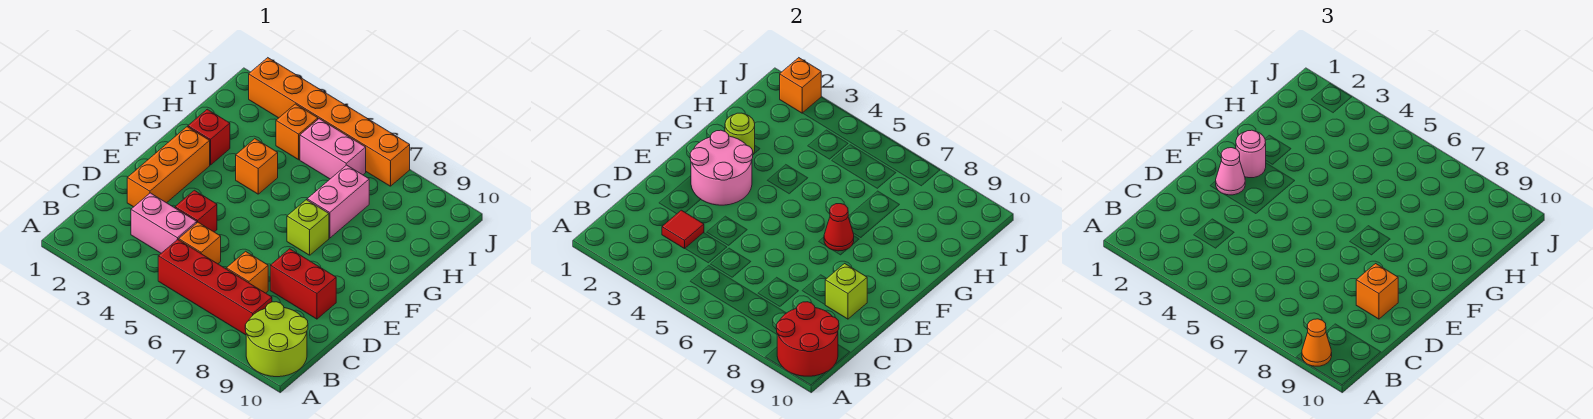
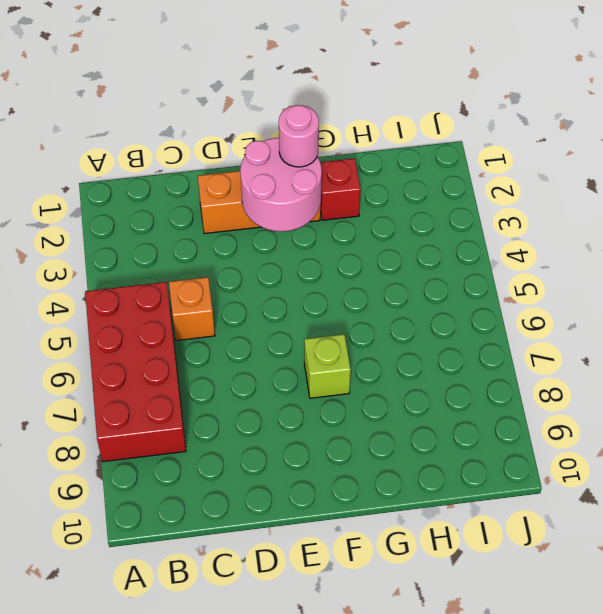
red brick A5:B8 level 1 -> red brick B5:B8 level 1
none -> lime round brick A9:B10 level 1
none -> pink brick C3:C4 level 1
none -> orange brick C7 level 1

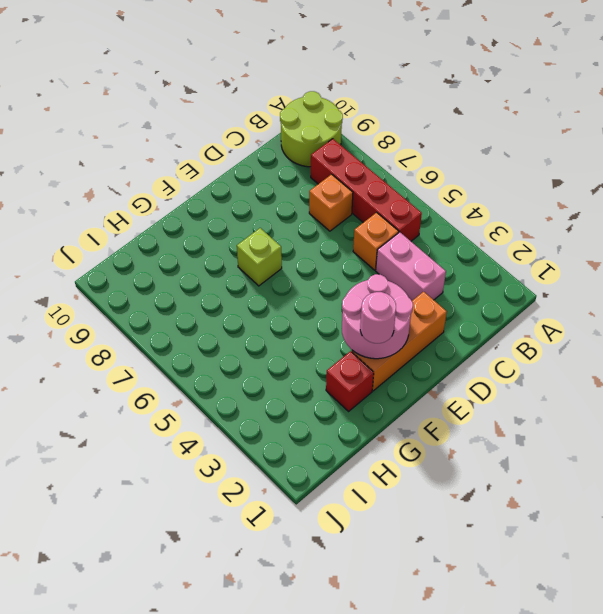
none -> red brick D4 level 1
none -> red brick D8:D9 level 1
none -> orange brick G4 level 1

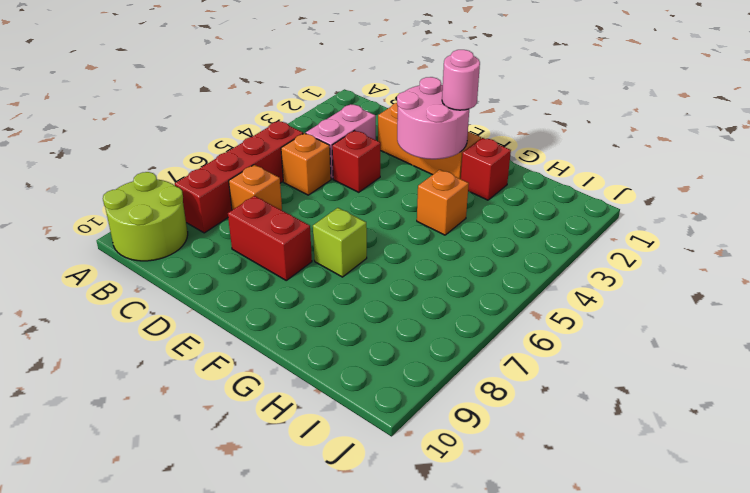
red brick D8:E8 level 1 -> red brick D8:D9 level 1
none -> pink brick G7:H7 level 1
none -> orange brick I4 level 1
none -> pink brick I5:I6 level 1

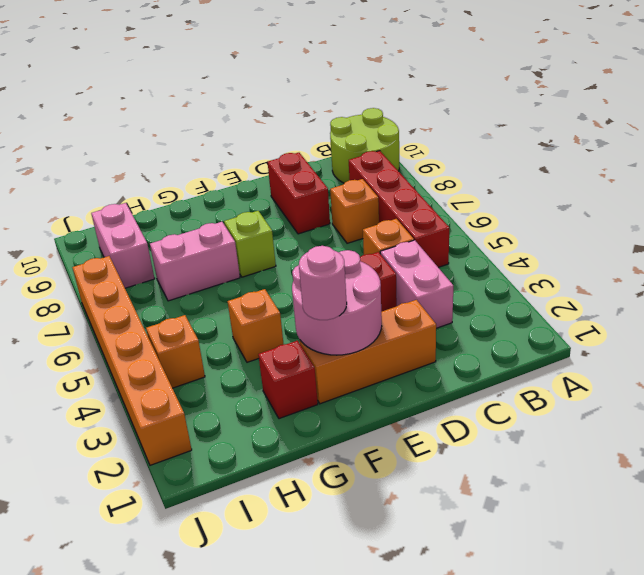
pink brick I8:I9 level 1 -> pink brick I5:I6 level 1
none -> red round brick A9:B10 level 2
none -> red tile C3 level 2
none -> lime brick D9 level 2

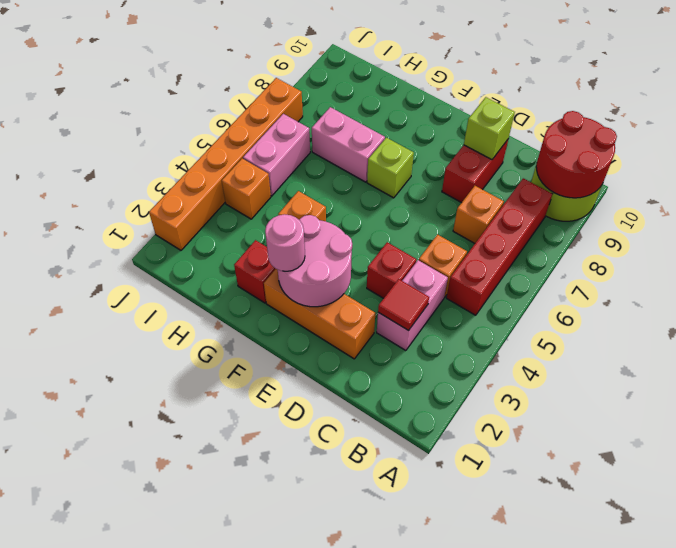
none -> red cone F7 level 2
none -> lime round brick G2 level 2
none -> orange brick J2 level 2

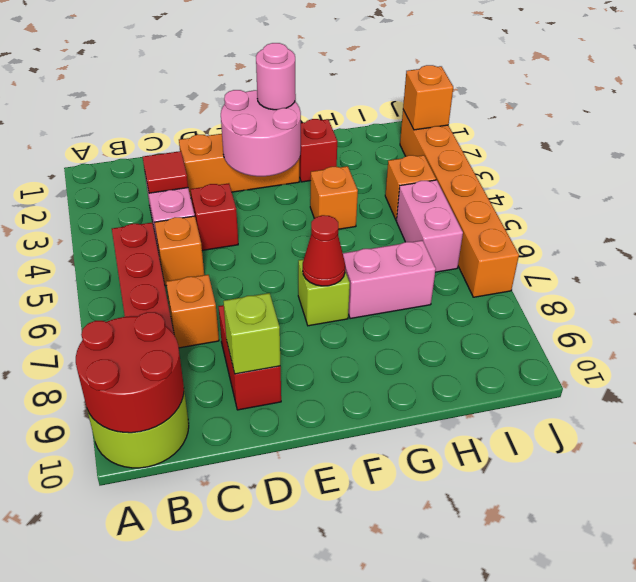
none -> lime round brick G2 level 2
none -> orange cone A9 level 3
none -> orange brick D9 level 3

